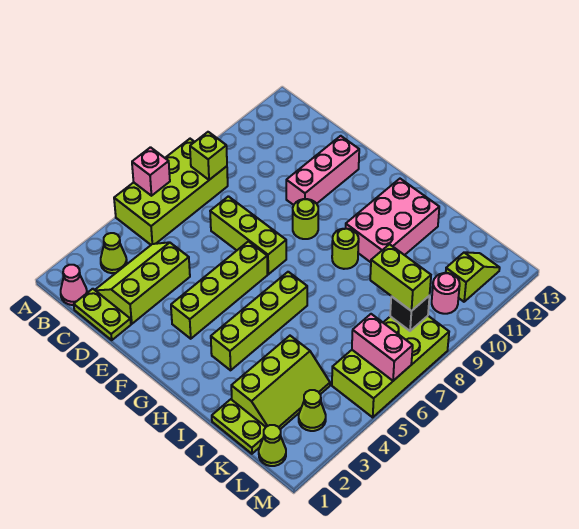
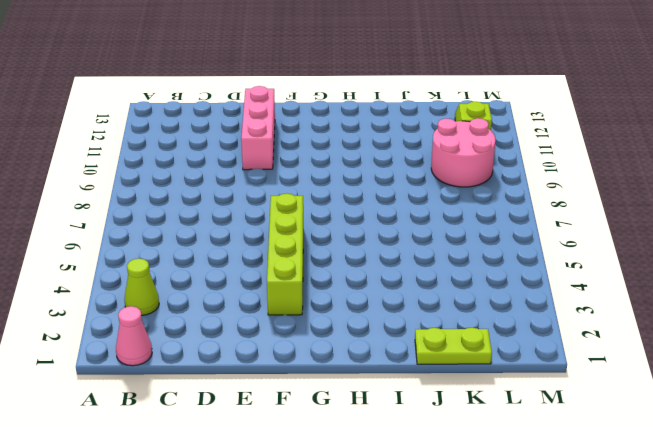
pink round brick K9:L10 level 1 -> pink round brick L10 level 1
none -> lime brick A5:B8 level 1
none -> lime plate C1:D1 level 1
none -> lime slope C2:D4 level 1 top D

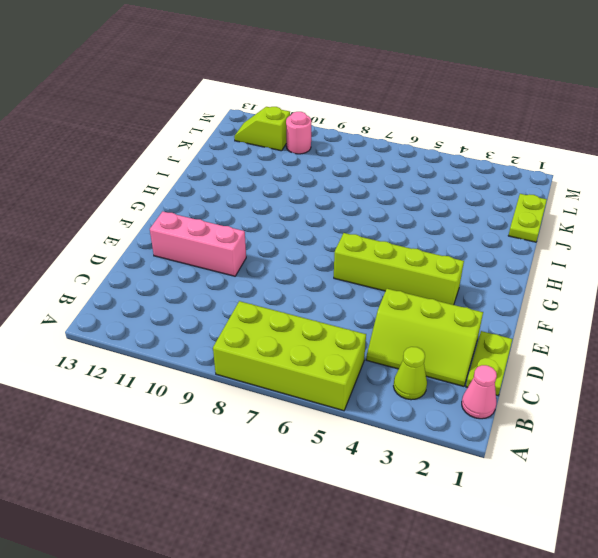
none -> lime brick D7:F7 level 1
none -> lime round brick F9 level 1
none -> lime brick H3:H6 level 1

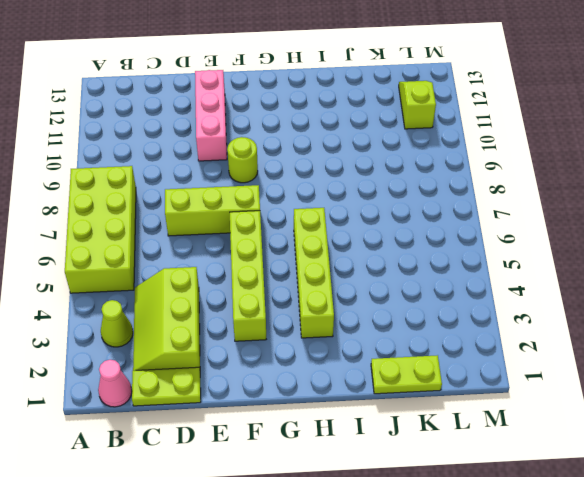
none -> lime round brick H9 level 1
none -> pink brick H10:I12 level 1
none -> lime slope J2:K4 level 1 top J

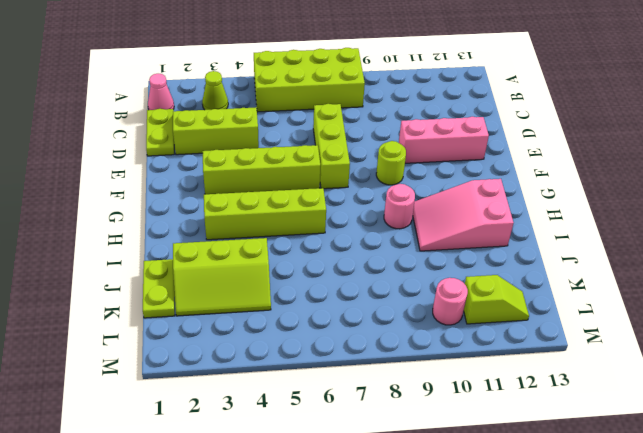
pink round brick H9 level 1 -> lime round brick H9 level 1
pink slope H10:I12 level 1 top 12 -> pink brick H10:I12 level 1
none -> lime cone L1 level 1
none -> lime cone L3 level 1
none -> lime brick L5:M8 level 1

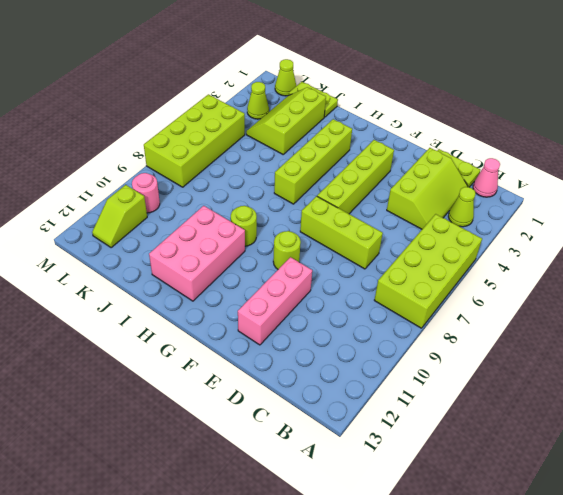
none -> pink brick A6 level 2
none -> lime brick B8 level 2
none -> pink brick L6:M6 level 2

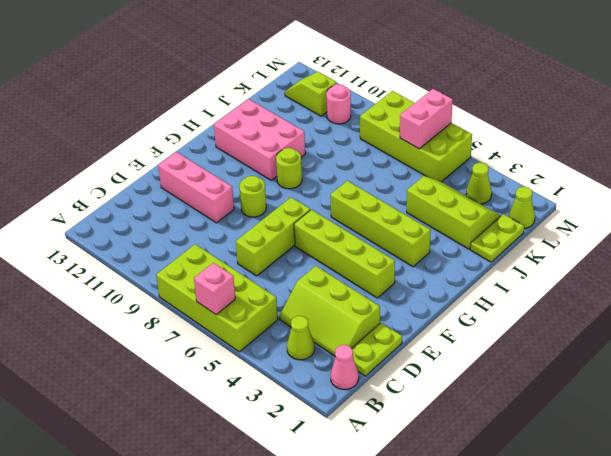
none -> lime brick B8 level 2
none -> black brick L8 level 2
none -> lime brick K8:L8 level 3

